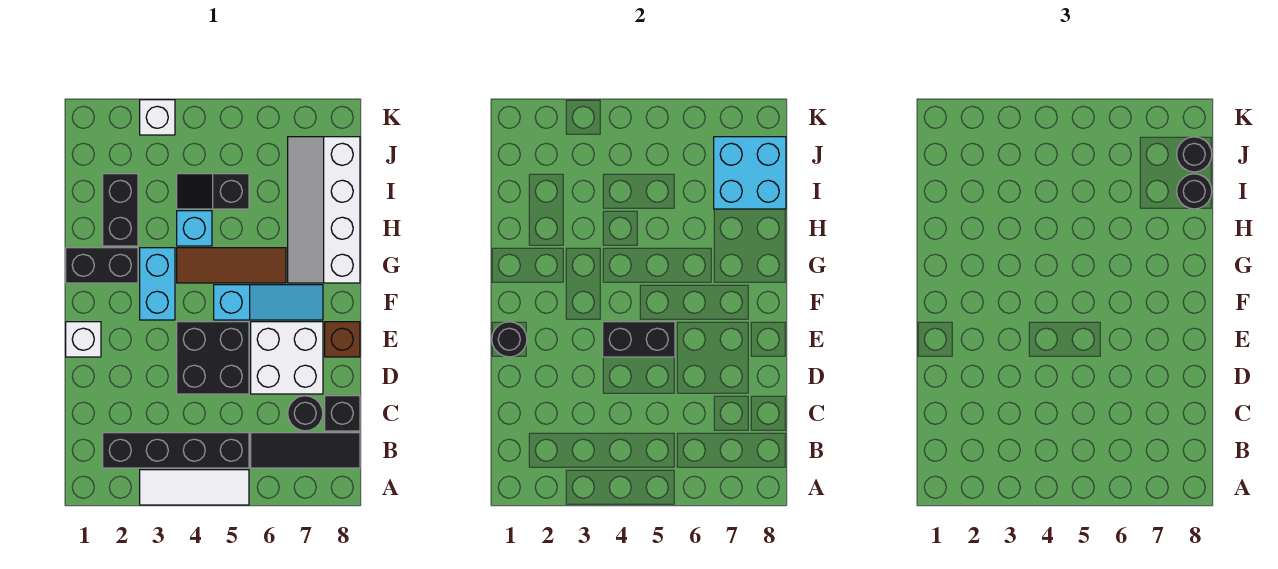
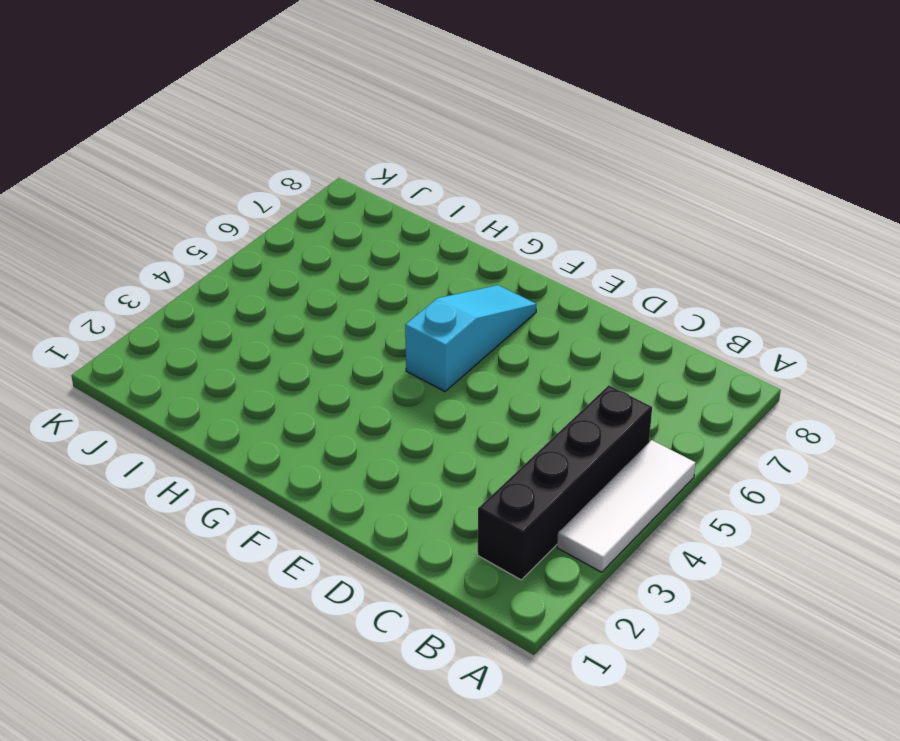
none -> black tile B6:B8 level 1
none -> black round brick C7 level 1
none -> black brick C8 level 1

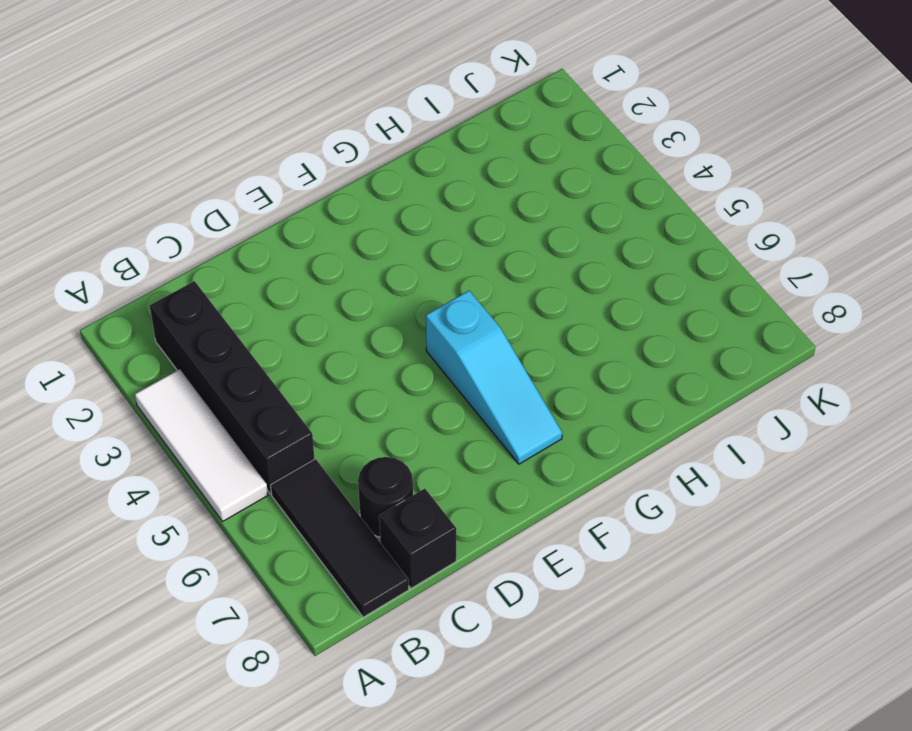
none -> black brick D4:E5 level 1
none -> white brick D6:E7 level 1
none -> white brick E1 level 1

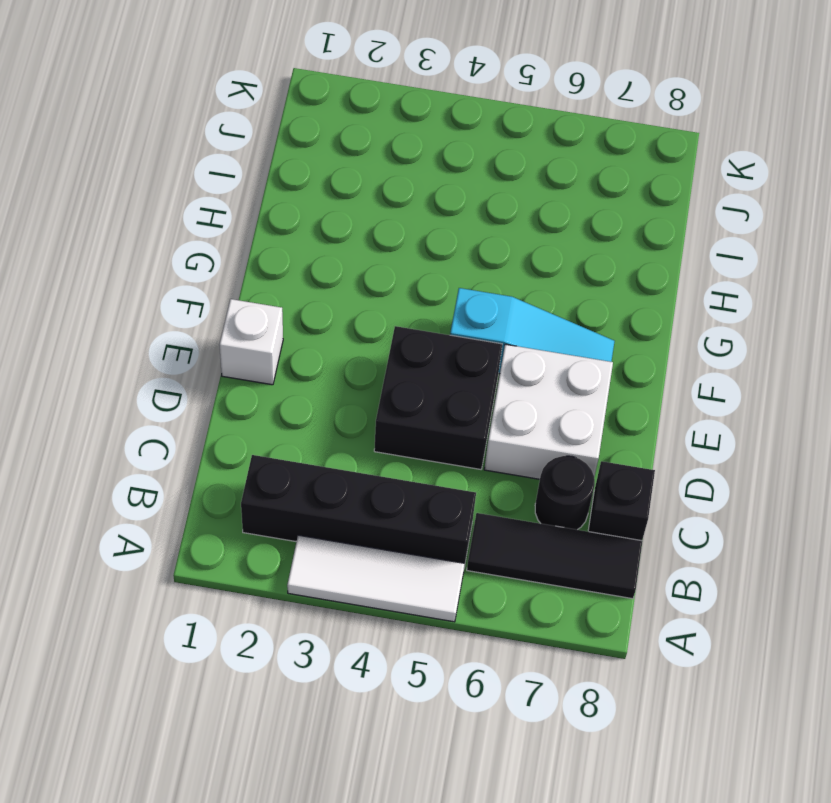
none -> brown brick E8 level 1
none -> cyan brick F3:G3 level 1
none -> black brick G1:G2 level 1

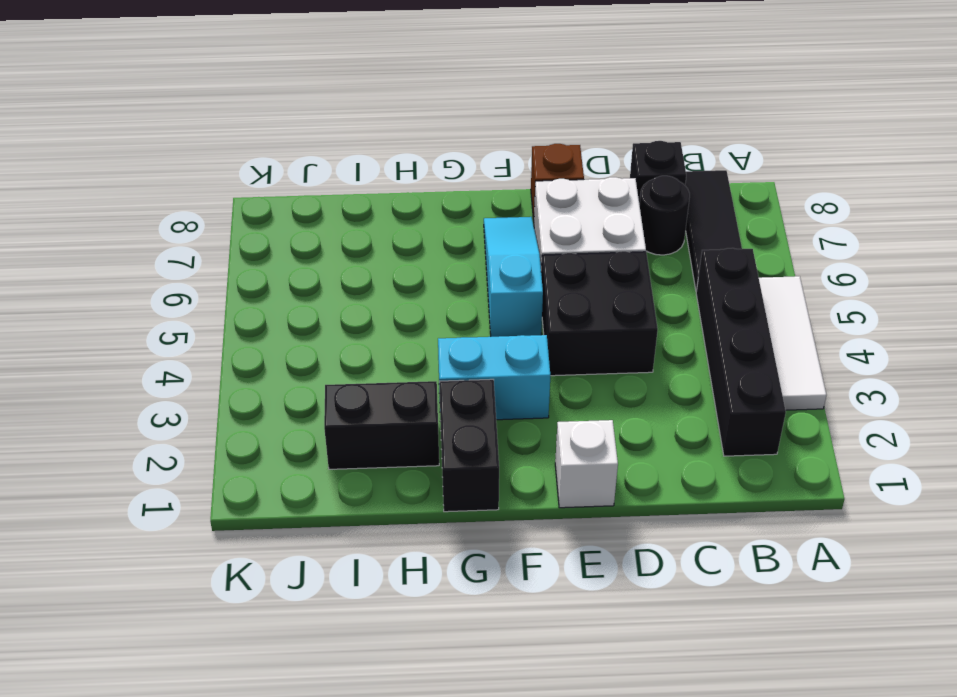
none -> brown tile G4:G6 level 1
none -> white slope G7:J8 level 1 top 8
none -> cyan brick H4 level 1

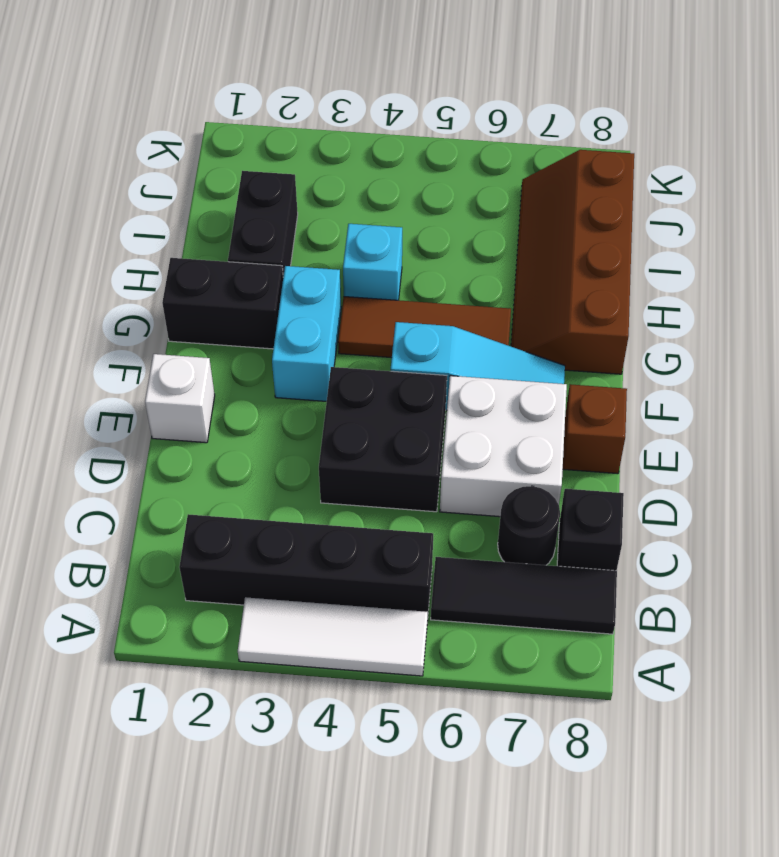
brown slope G7:J8 level 1 top 8 -> white slope G7:J8 level 1 top 8
none -> black slope I4:I5 level 1 top 5
none -> white brick K3 level 1
none -> black round brick E1 level 2

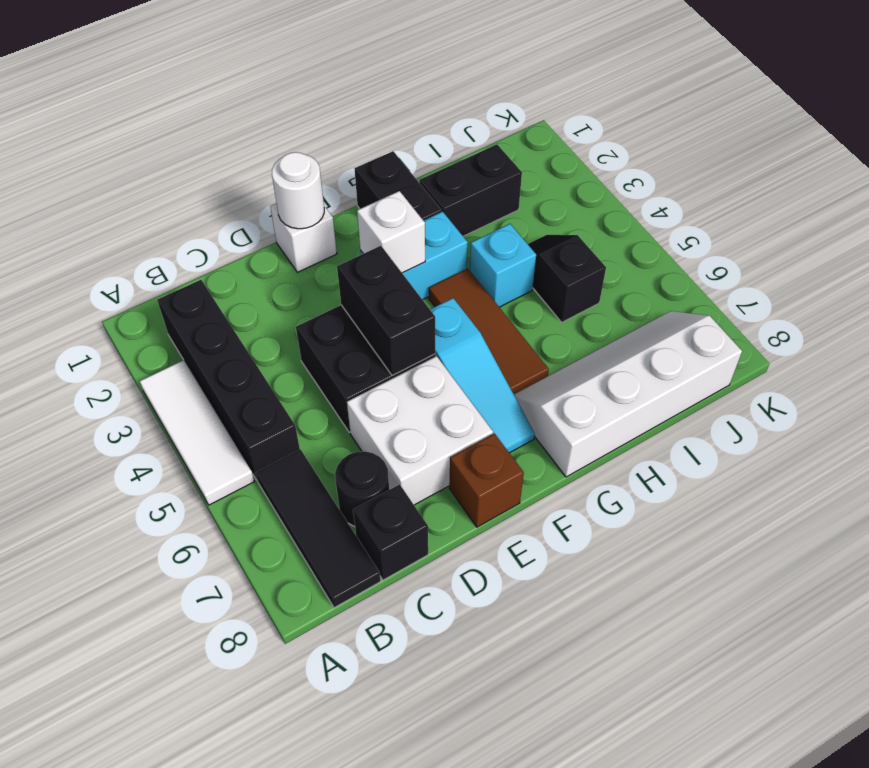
white round brick E1 level 2 -> black round brick E1 level 2
white brick F3 level 2 -> white brick K3 level 1
none -> cyan brick I7:J8 level 2
none -> black round brick I8 level 3
none -> black round brick J8 level 3

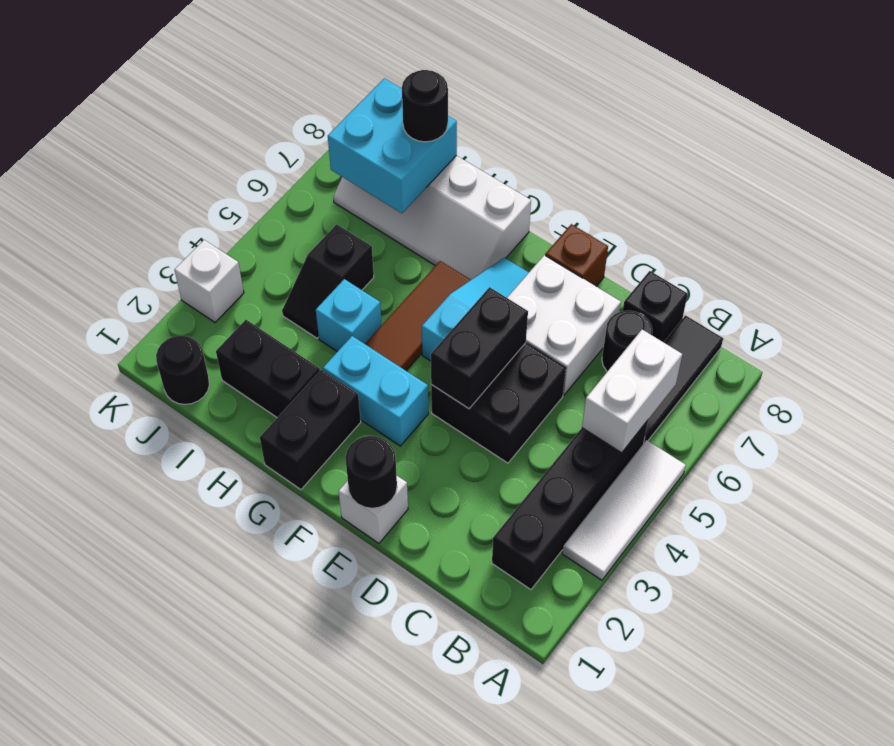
white brick B5:B6 level 2 -> none
black round brick J1 level 1 -> black round brick J8 level 3

